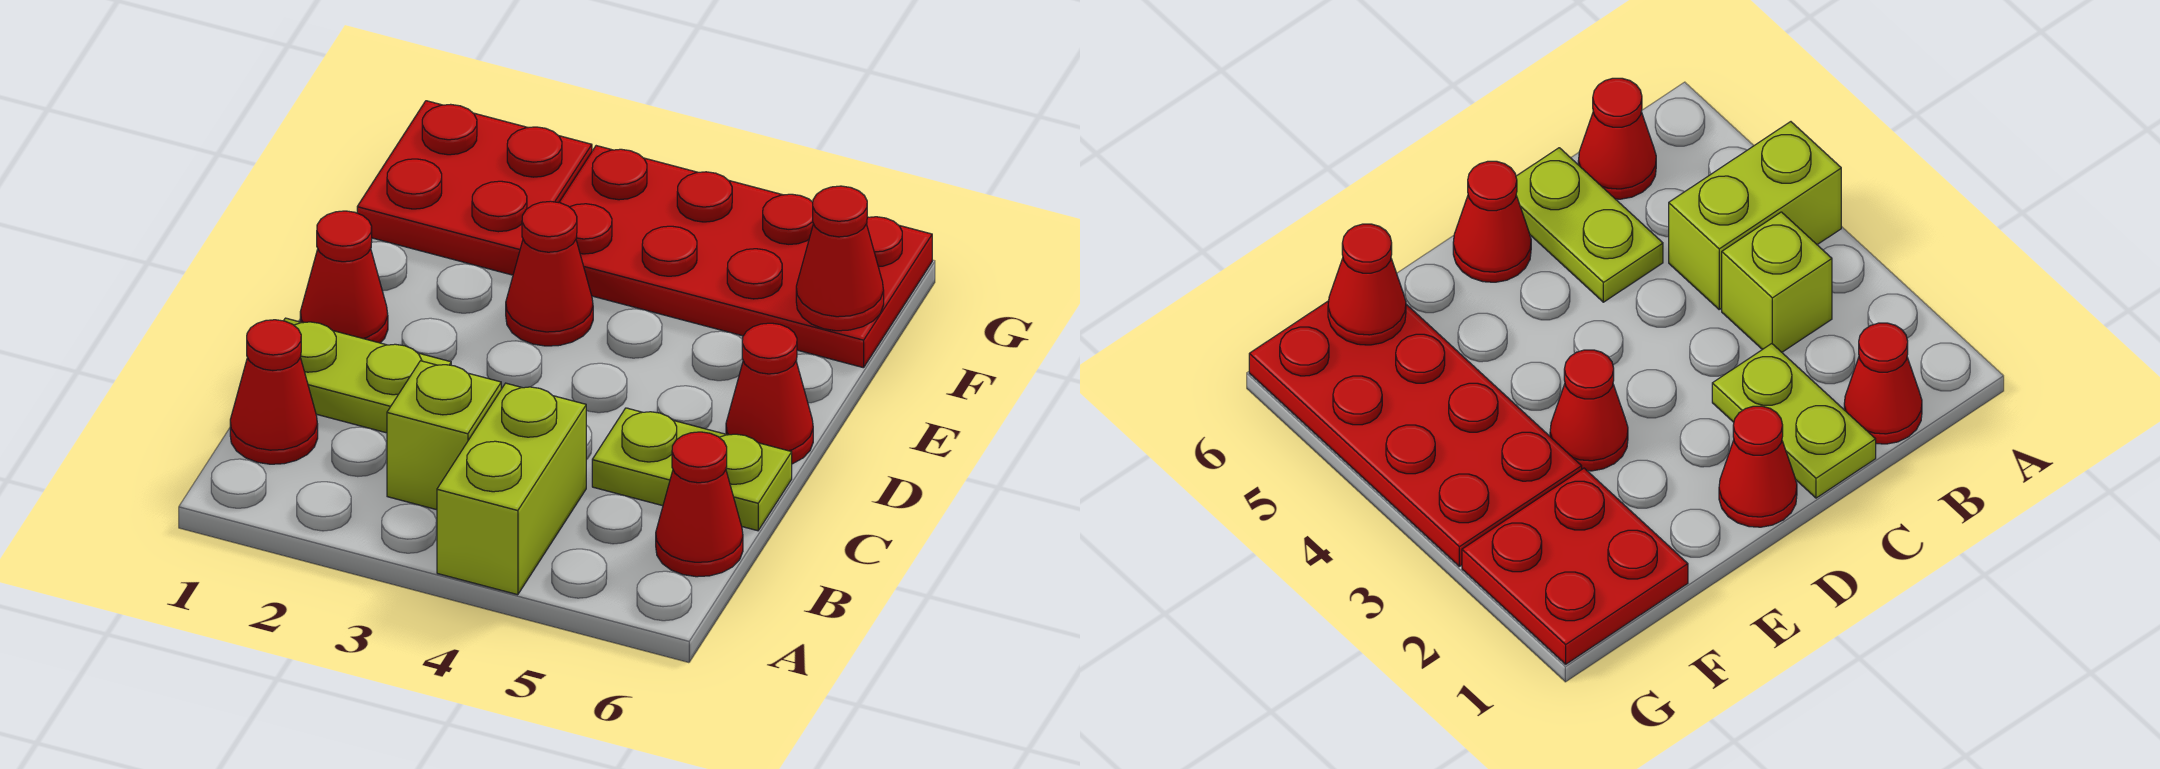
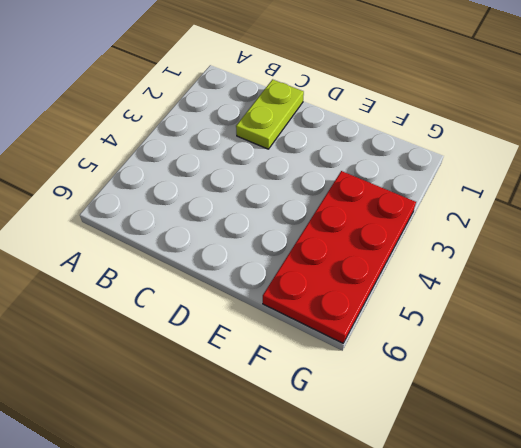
none -> lime brick A4:B4 level 1
none -> red cone B1 level 1
none -> lime brick B3 level 1

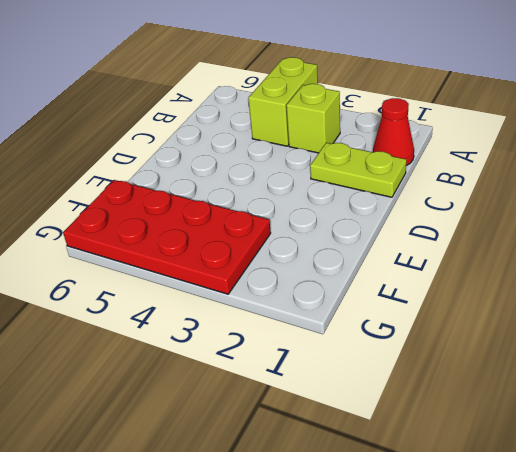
none -> red cone B6 level 1
none -> lime plate C5:C6 level 1
none -> red cone D1 level 1

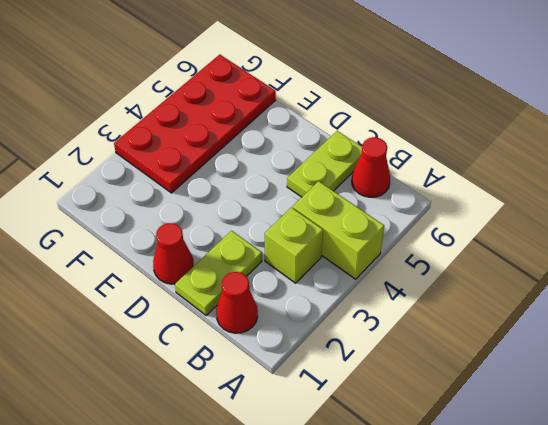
none -> red cone D6 level 1
none -> red cone E3 level 1
none -> red plate F1:G2 level 1

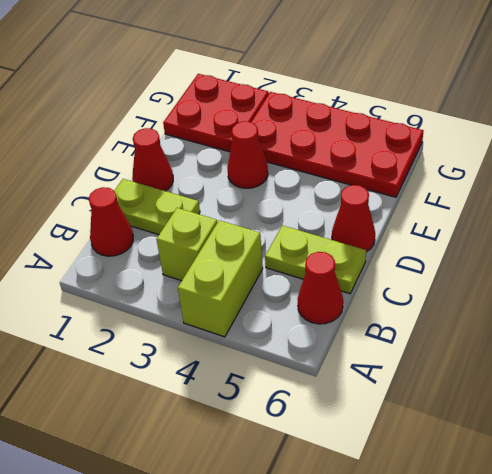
none -> red cone F6 level 2

